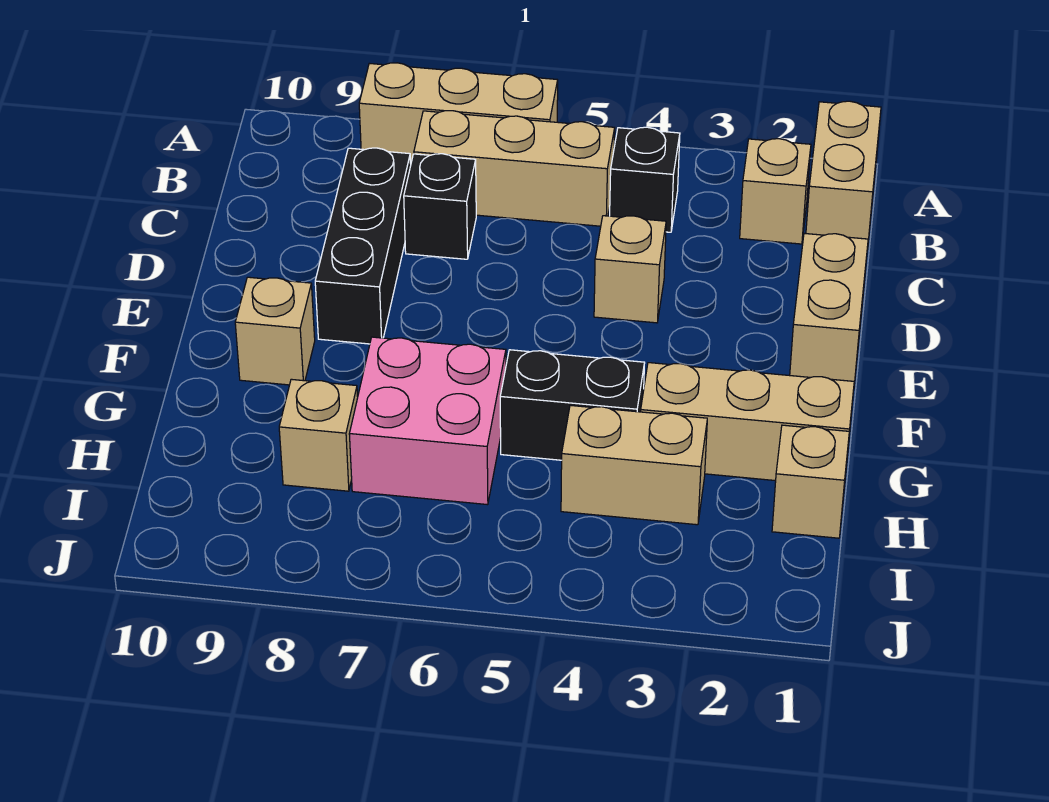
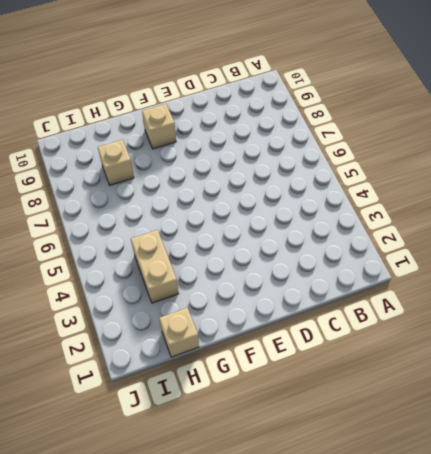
none -> tan brick A1:B1 level 1
none -> tan brick A6:A8 level 1
none -> tan brick B2 level 1

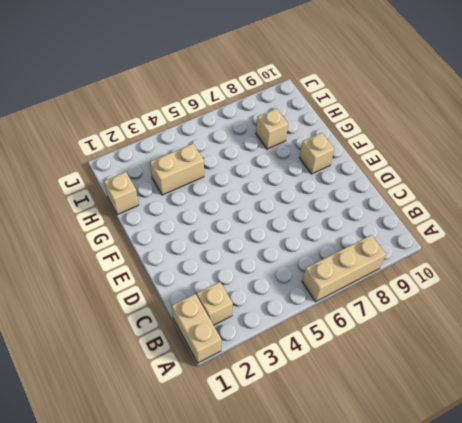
none -> black brick B4 level 1
none -> tan brick B5:B7 level 1
none -> black brick C7 level 1

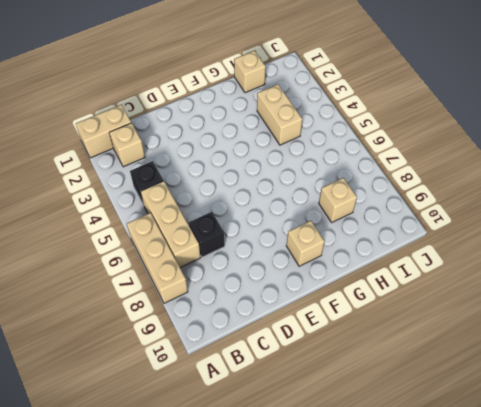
none -> black brick C8:E8 level 1
none -> tan brick D1:E1 level 1
none -> tan brick D4 level 1

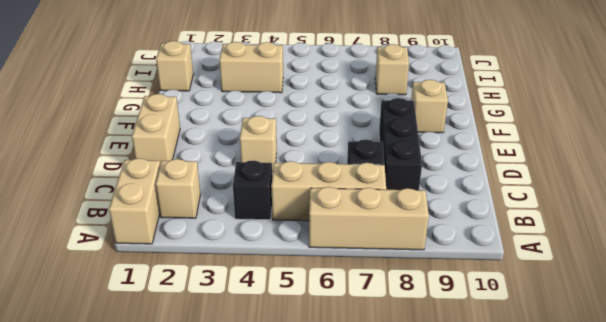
none -> tan brick G1:G3 level 1
none -> black brick G4:G5 level 1
none -> pink brick G6:H7 level 1

